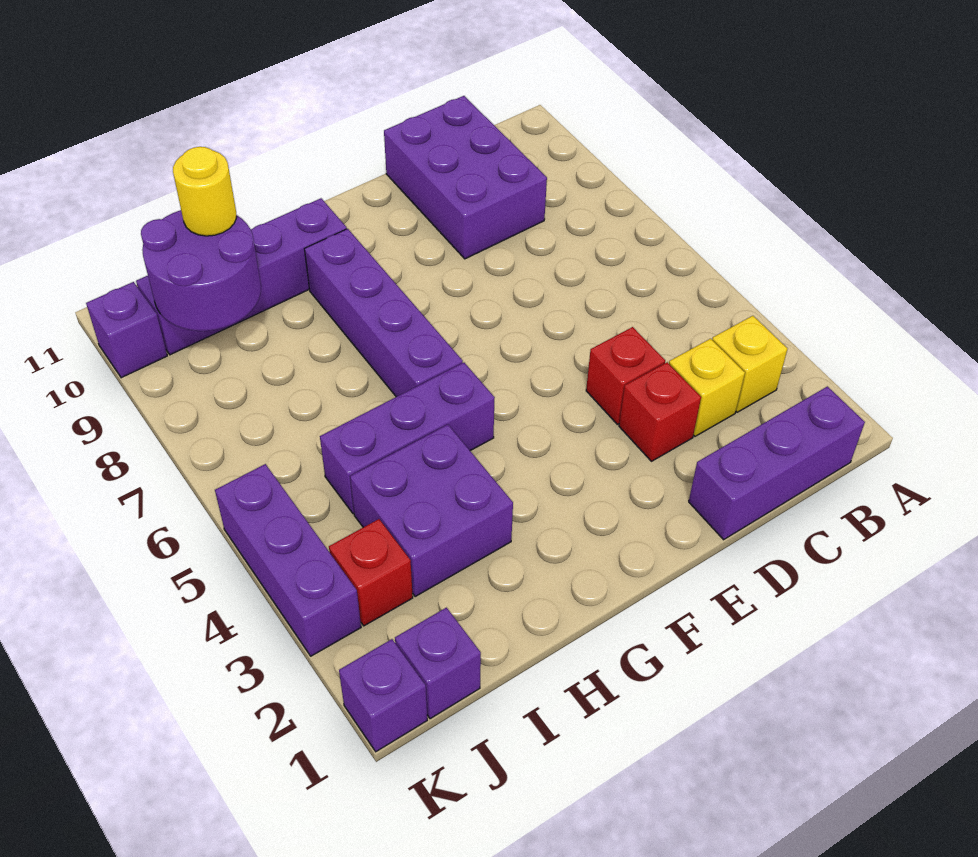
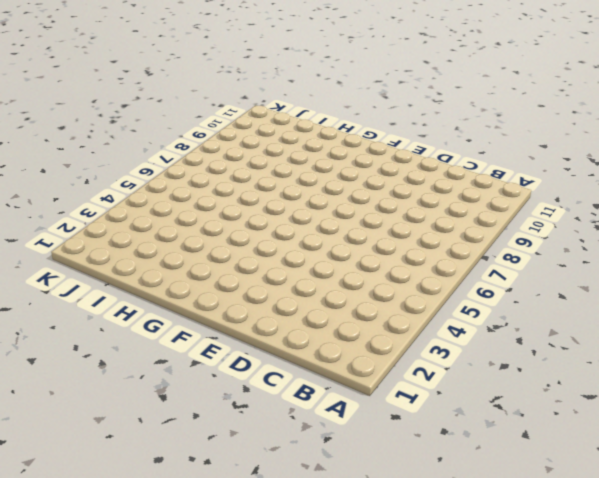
none -> purple brick B1:D1 level 1
none -> yellow brick B3 level 1
none -> yellow brick C3 level 1

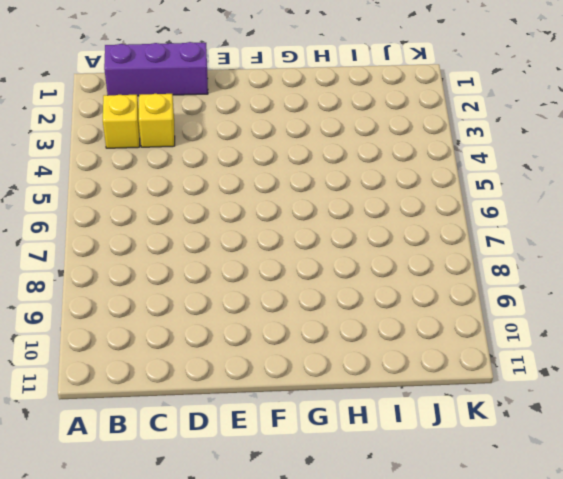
none -> purple brick C9:D11 level 1
none -> red brick D3 level 1
none -> red brick D4 level 1

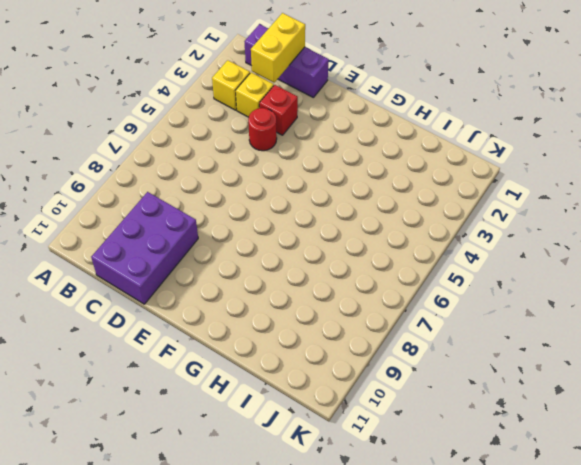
yellow brick C1:C2 level 2 -> none
red round brick D4 level 1 -> red brick D4 level 1
none -> purple brick G5:I5 level 1
none -> purple brick G6:G9 level 1
none -> purple brick G10:J10 level 1

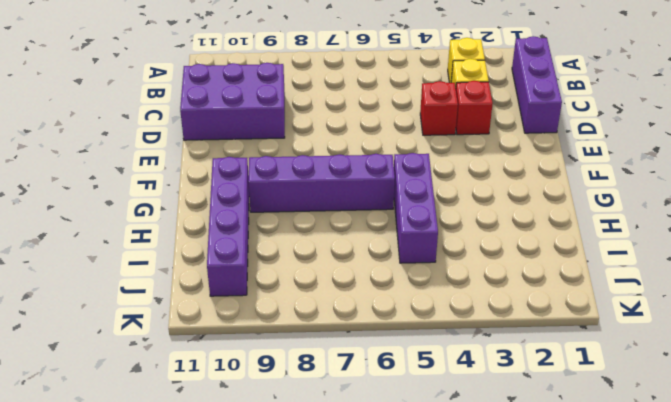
none -> purple brick H3:I4 level 1
none -> purple brick J1 level 1
none -> red brick J3 level 1

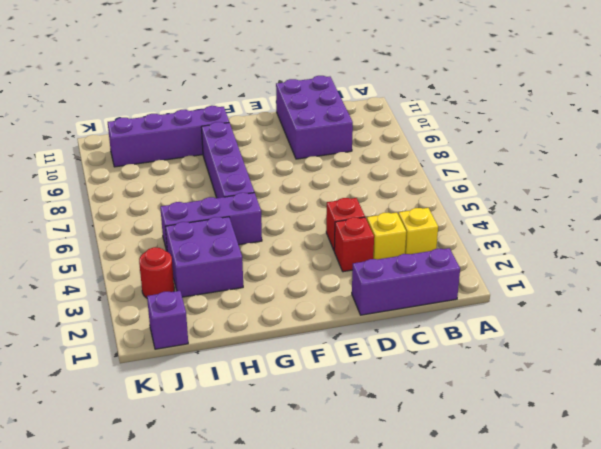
red round brick J3 level 1 -> red brick J3 level 1
none -> purple brick K1 level 1
none -> purple brick K3:K5 level 1
none -> purple brick K10 level 1

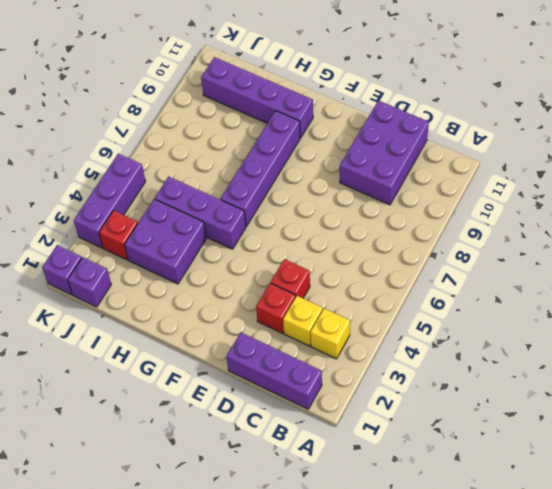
none -> purple brick K10 level 1
none -> purple round brick I9:J10 level 2
none -> yellow round brick I10 level 3

